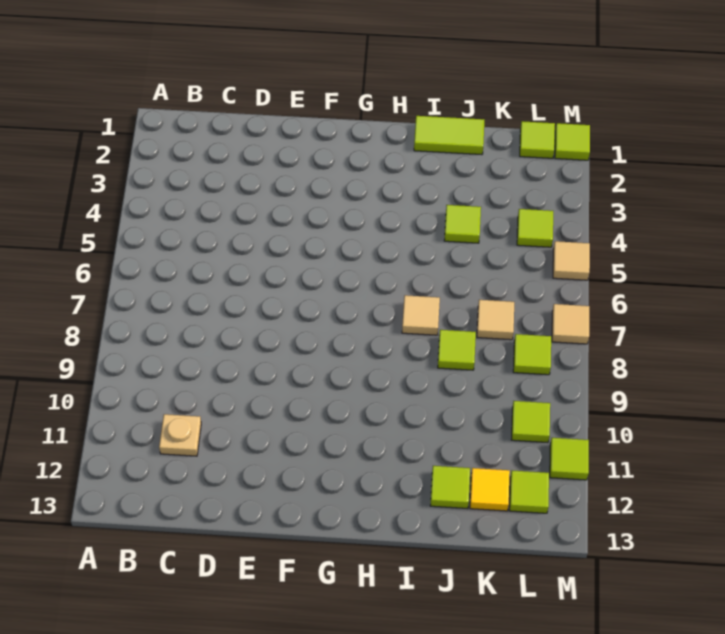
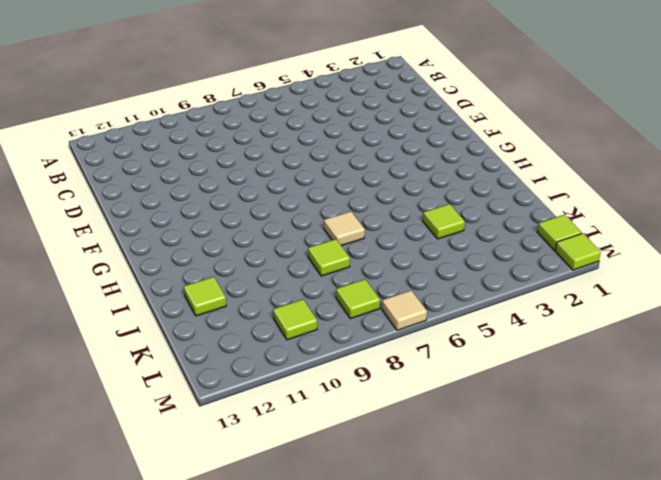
none -> tan plate C11 level 1
none -> lime tile I1:J1 level 1
none -> tan tile K7 level 1

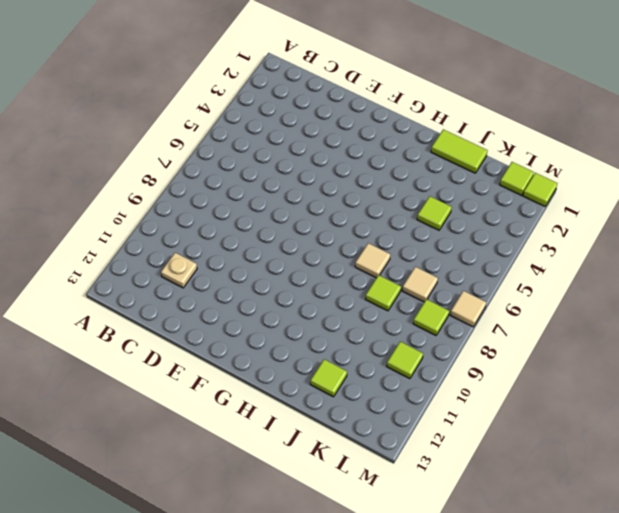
none -> yellow tile K12 level 1
none -> lime tile L4 level 1
none -> lime tile L12 level 1

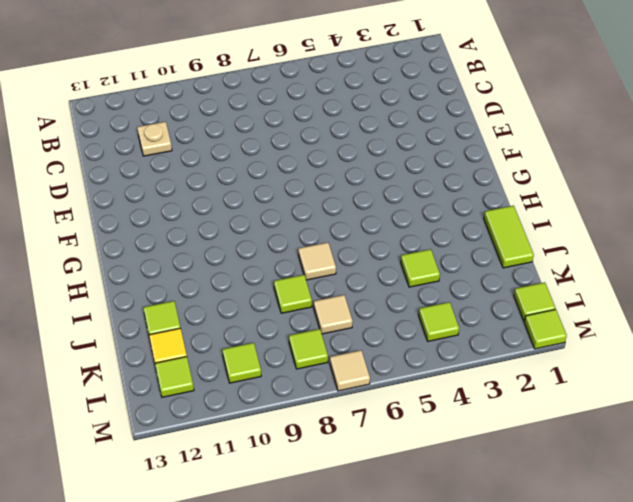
none -> tan tile M5 level 1
none -> lime tile M11 level 1

